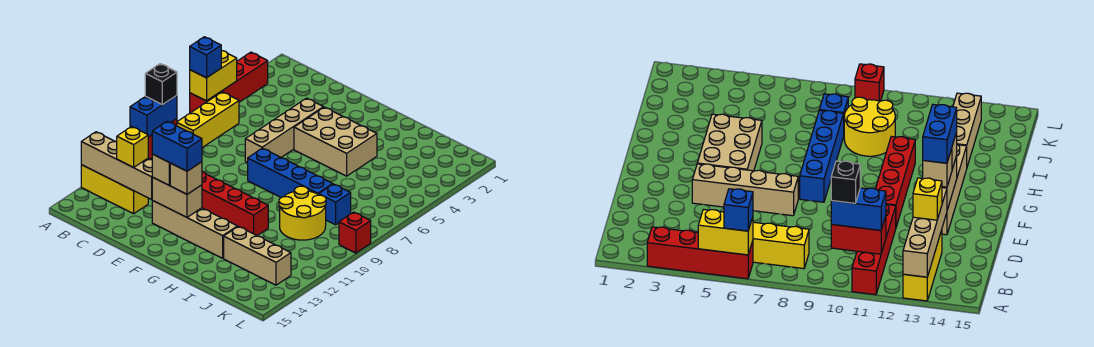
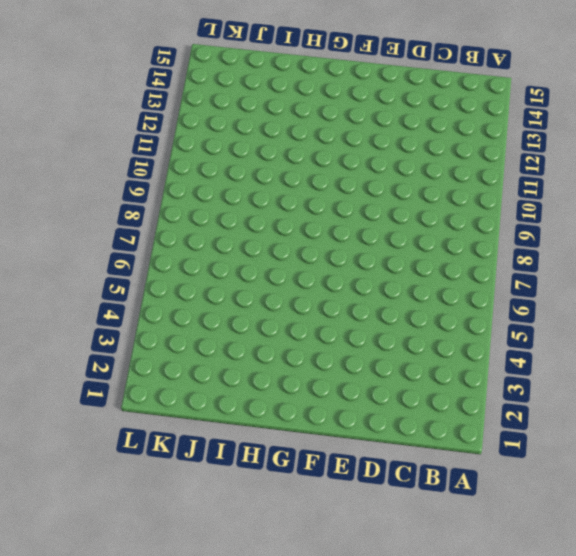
none -> red brick A3:A6 level 1
none -> red brick A11:D11 level 1
none -> yellow brick A13:C13 level 1

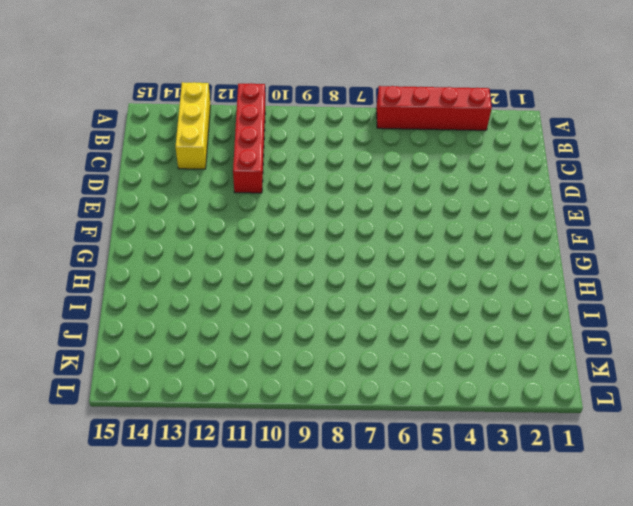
none -> yellow brick B6:B8 level 1
none -> tan brick E4:E7 level 1
none -> red brick E11:H11 level 1

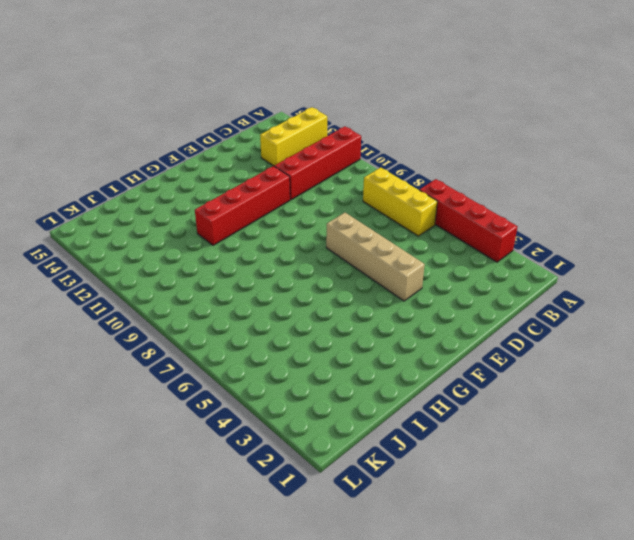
none -> tan brick E13:H13 level 1
none -> tan brick F4:H5 level 1
none -> blue brick F8:I8 level 1

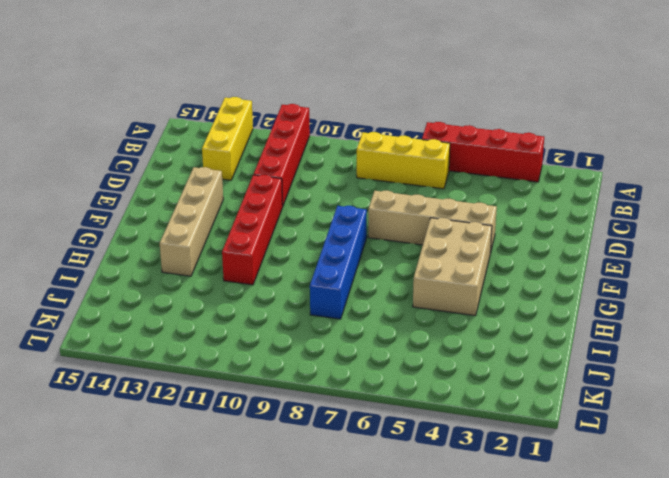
none -> yellow round brick I9:J10 level 1
none -> tan brick I13:K13 level 1
none -> blue brick J8 level 1

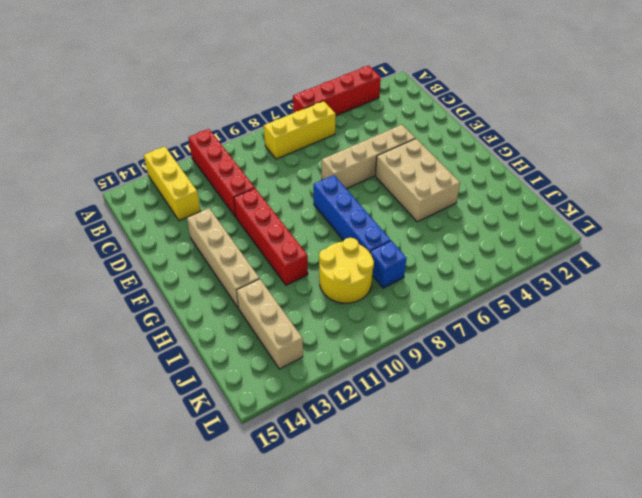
none -> red brick L9 level 1
none -> yellow brick A5:A6 level 2
none -> tan brick A13:D13 level 2

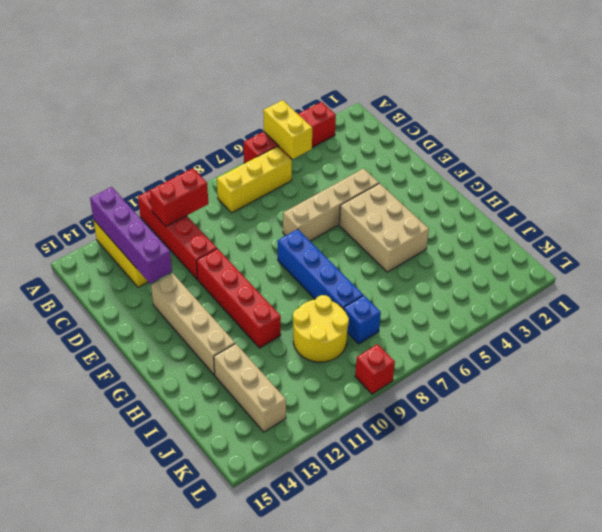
yellow brick A5:B5 level 2 -> yellow brick A5:A6 level 2
purple brick A13:D13 level 2 -> tan brick A13:D13 level 2
none -> tan brick E13:F13 level 2
none -> blue brick A6 level 3
none -> blue brick B10:B11 level 3

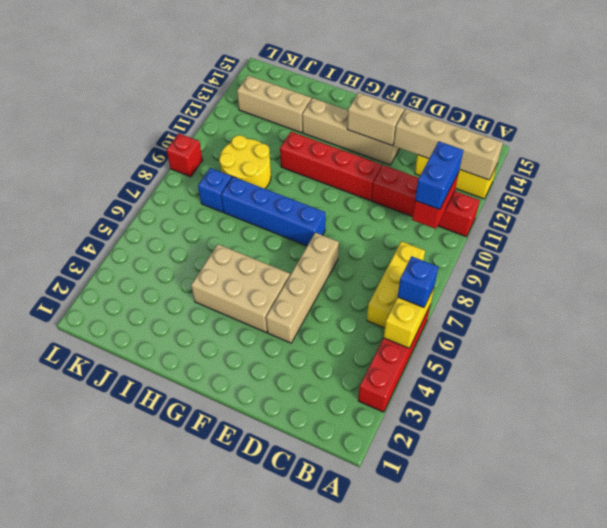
none -> yellow brick C13 level 3
none -> tan brick E13 level 3
none -> tan brick F13 level 3

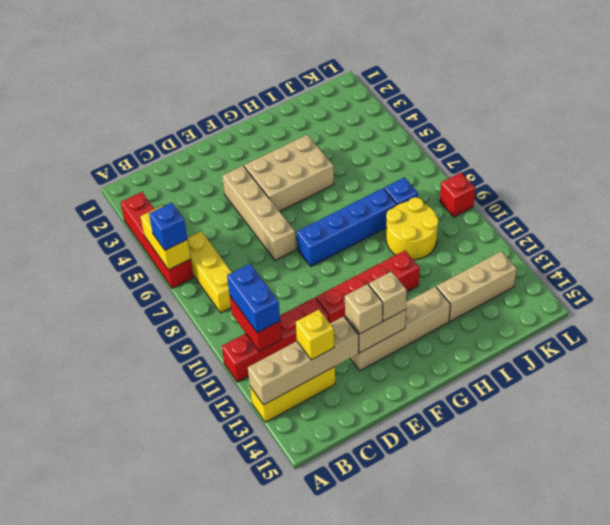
none -> black brick B10 level 4
none -> blue brick E13:F13 level 4

